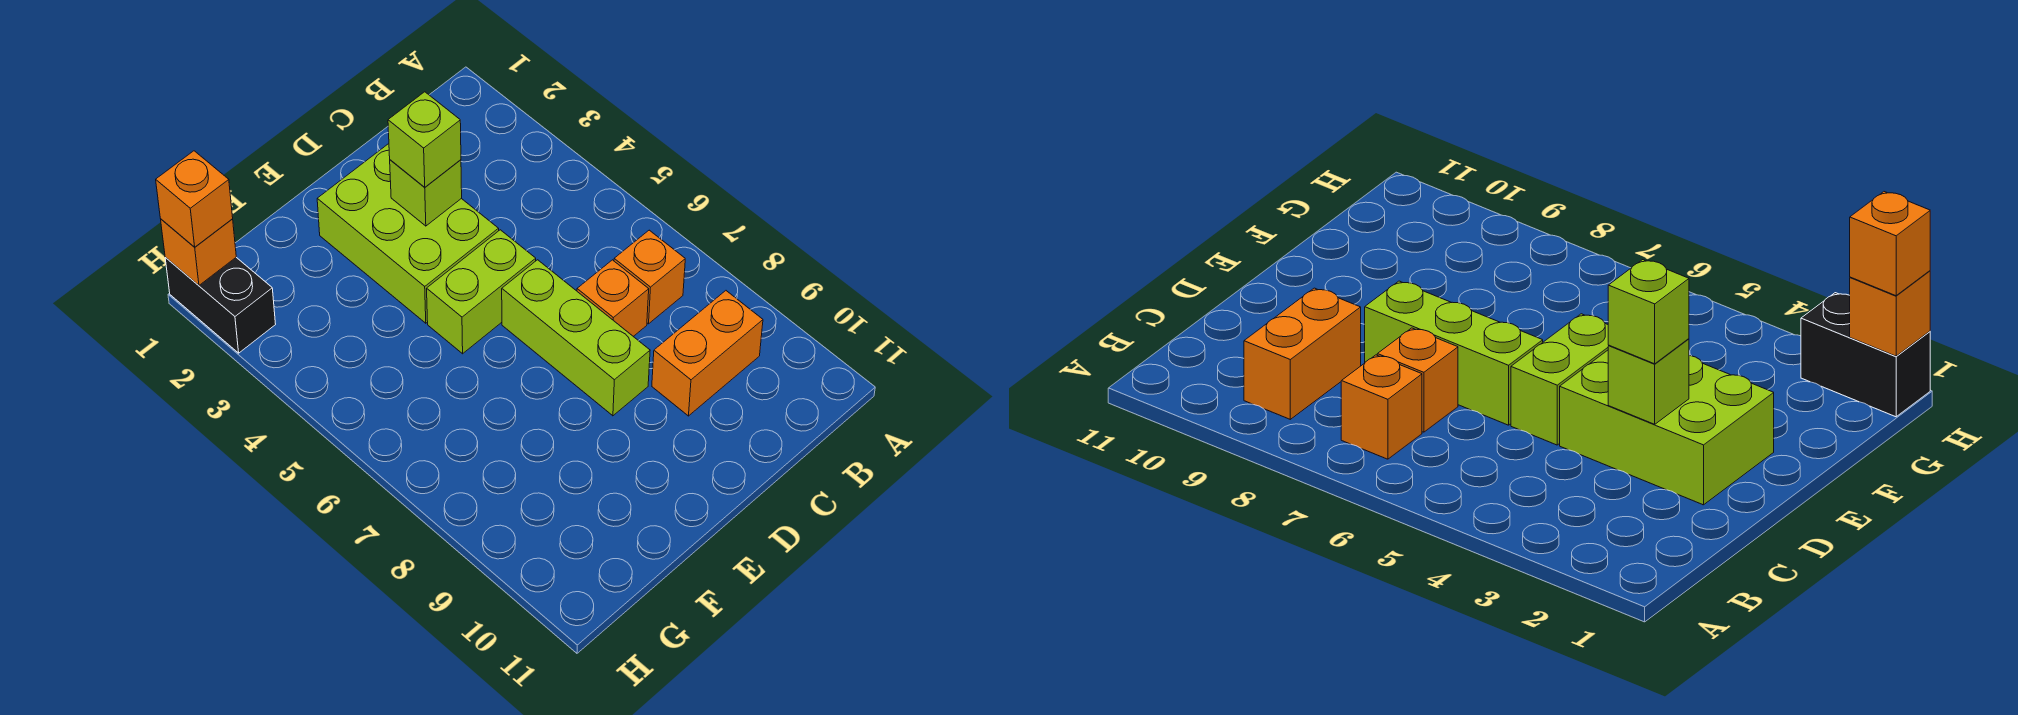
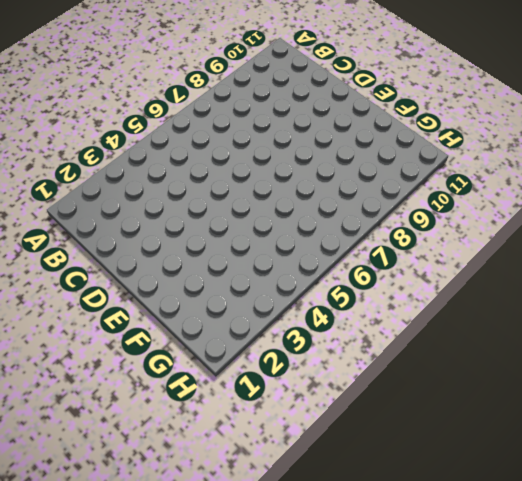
none -> orange brick B7 level 1
none -> orange brick B9:C9 level 1

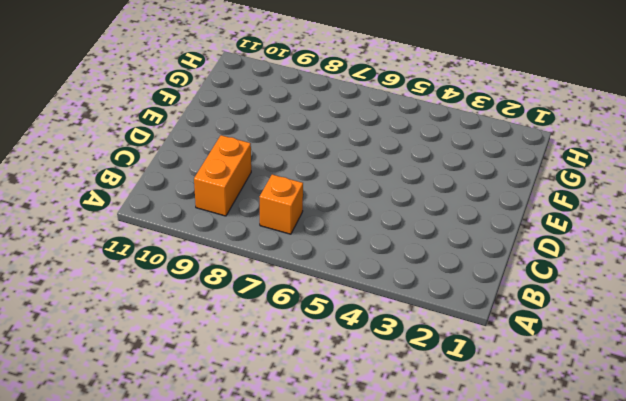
none -> orange brick C7 level 1
none -> lime brick D2:E4 level 1

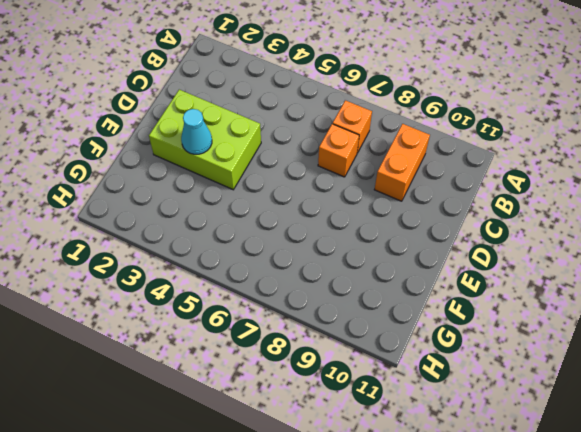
cyan cone E3 level 2 -> none
none -> lime brick D5:E5 level 1
none -> lime brick D6:D8 level 1

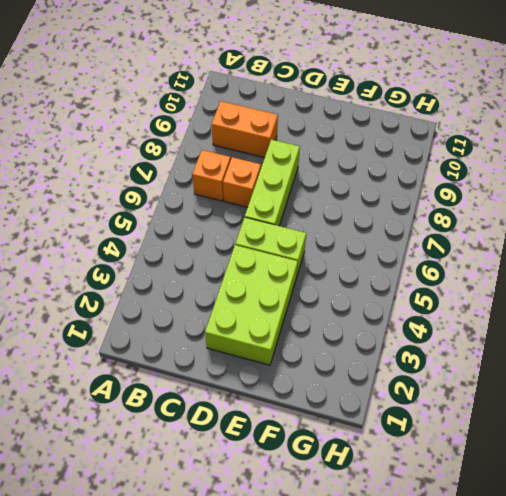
none -> black brick H1:H2 level 1
none -> lime brick D3 level 2

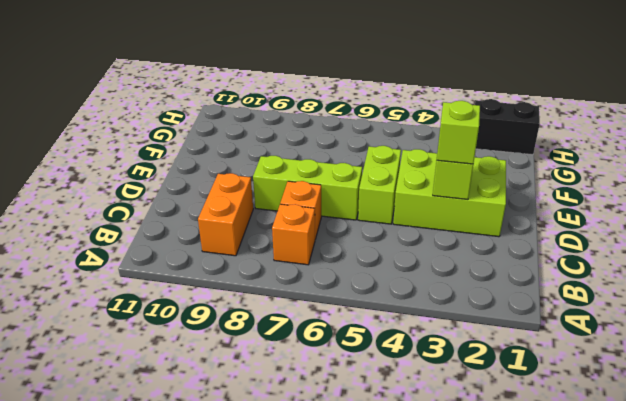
none -> orange brick H1 level 2
none -> orange brick H1 level 3

